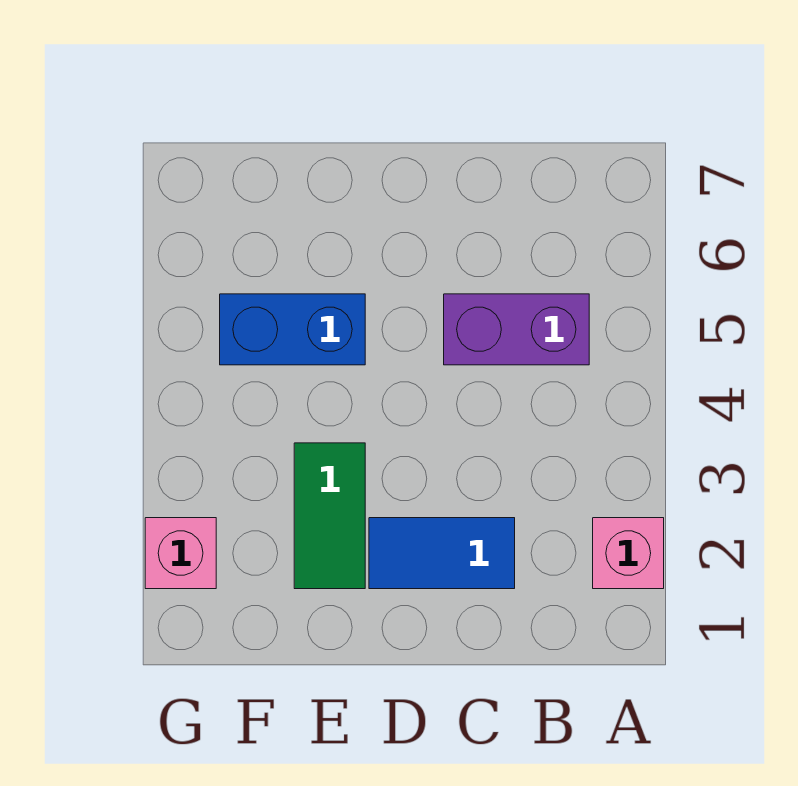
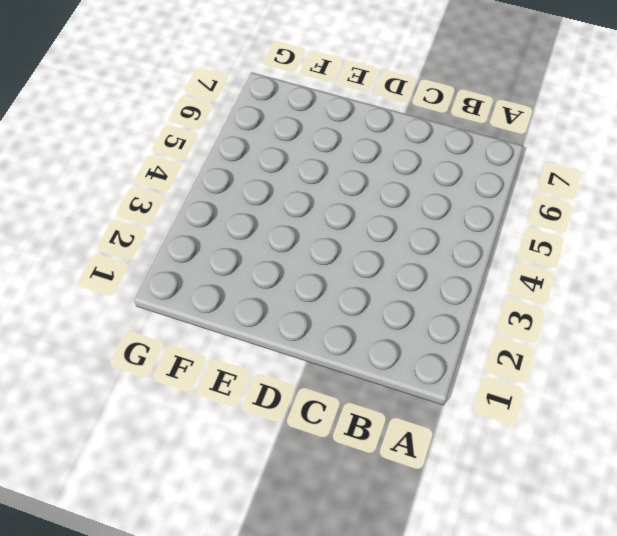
none -> pink brick A2 level 1
none -> purple brick B5:C5 level 1

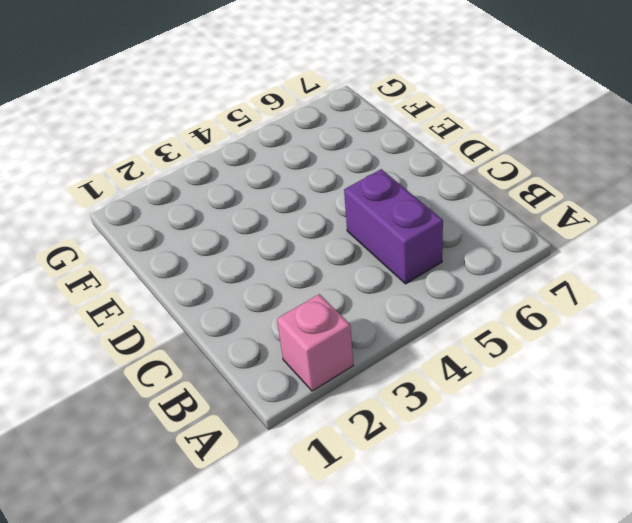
none -> blue tile C2:D2 level 1
none -> green tile E2:E3 level 1

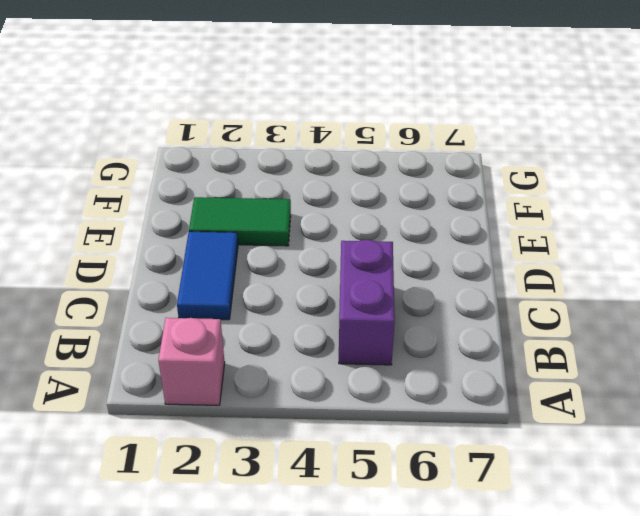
none -> blue brick E5:F5 level 1
none -> pink brick G2 level 1

